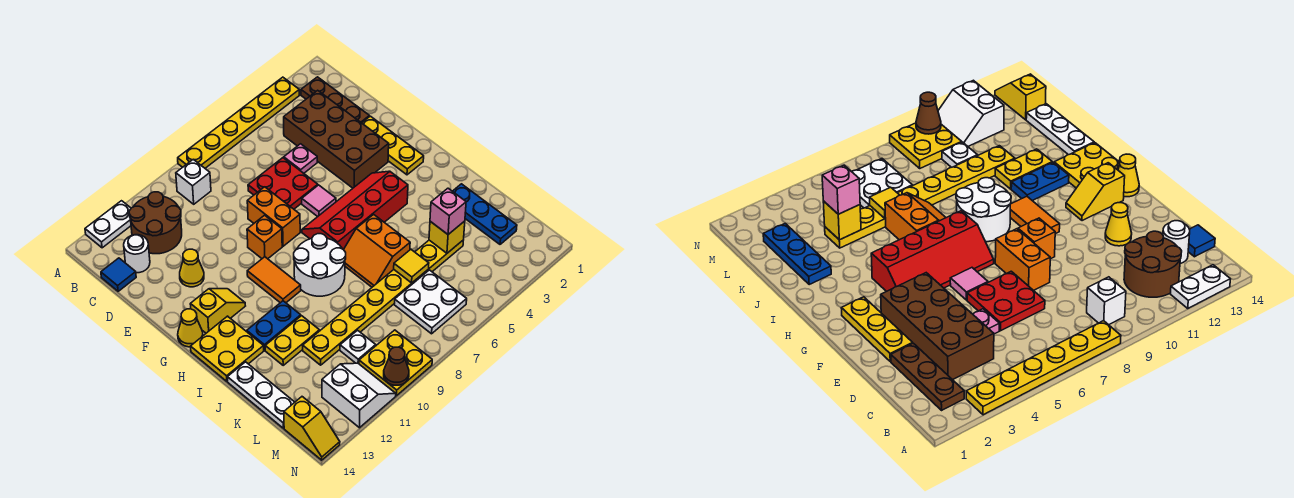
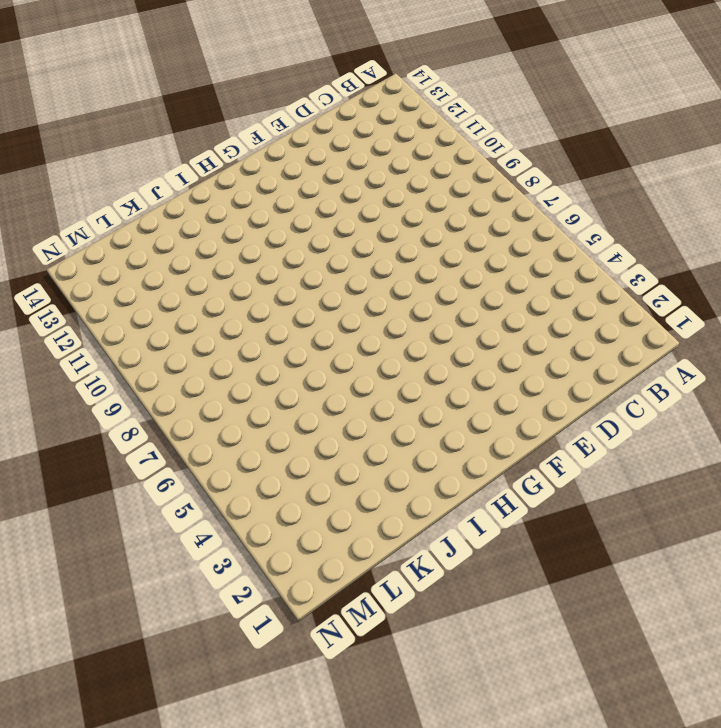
none -> yellow plate A3:A8 level 1
none -> white plate A12:A13 level 1
none -> brown plate B2:D2 level 1
none -> white brick B9 level 1

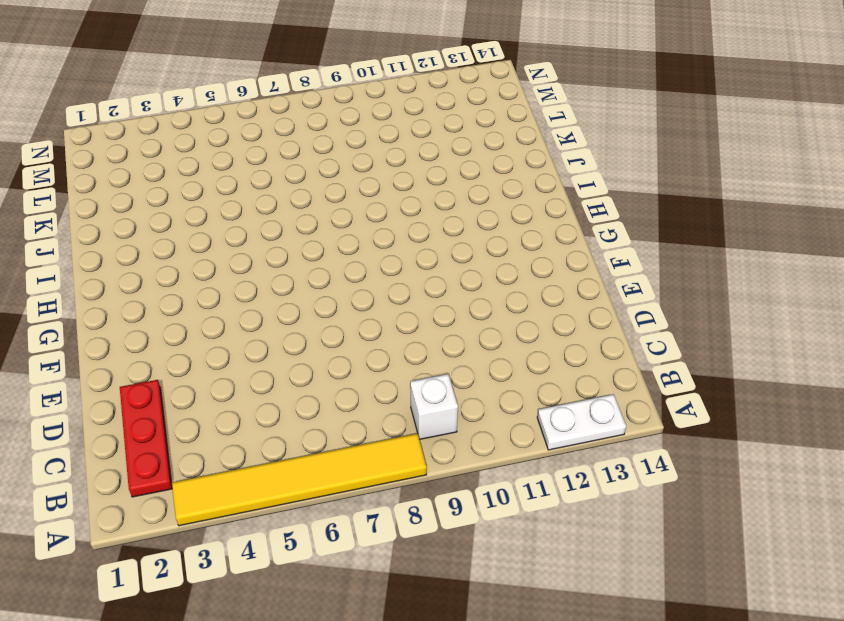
yellow tile A3:A8 level 1 -> yellow plate A3:A8 level 1
red plate B2:D2 level 1 -> brown plate B2:D2 level 1
none -> brown round brick B11:C12 level 1
none -> brown brick C3:F4 level 1
none -> white round brick C13 level 1
none -> blue tile C14 level 1

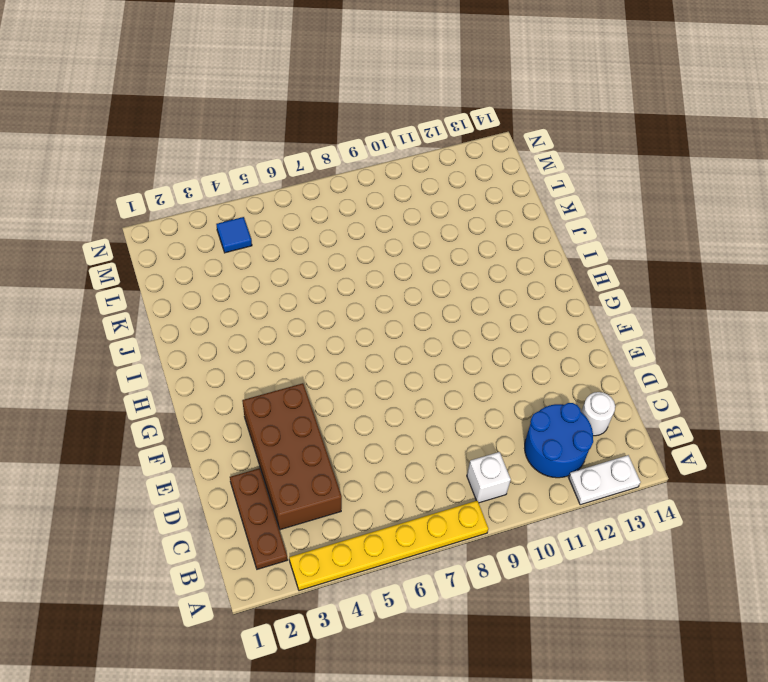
blue round brick B11:C12 level 1 -> brown round brick B11:C12 level 1
blue tile M4 level 1 -> blue tile C14 level 1
none -> pink plate D5 level 1
none -> red plate D6:E7 level 1
none -> yellow plate E2:G2 level 1
none -> orange brick E8:F8 level 1

